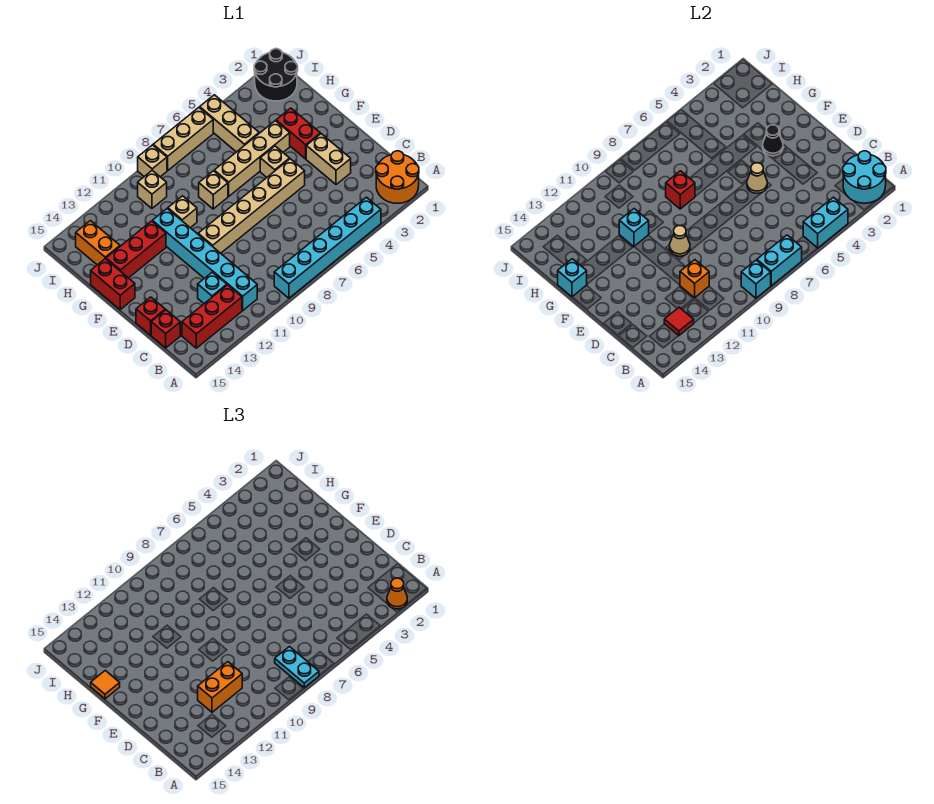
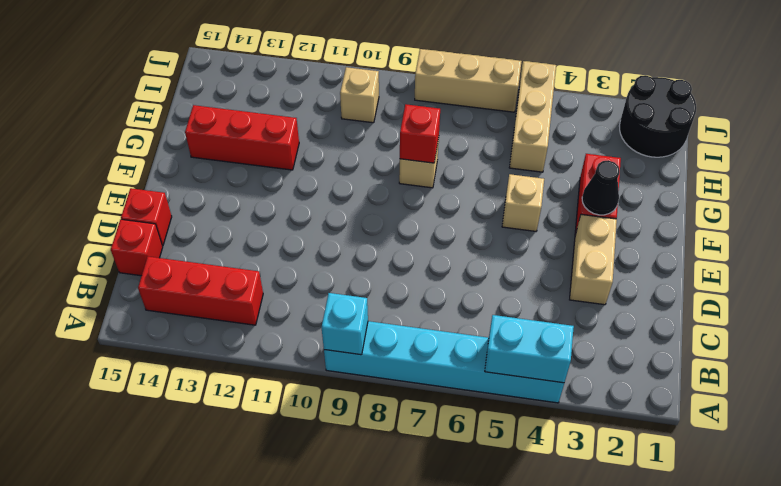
none -> orange round brick A1:B2 level 1
none -> cyan brick B11:G11 level 1
none -> cyan brick C12 level 1
none -> tan brick E5:E10 level 1

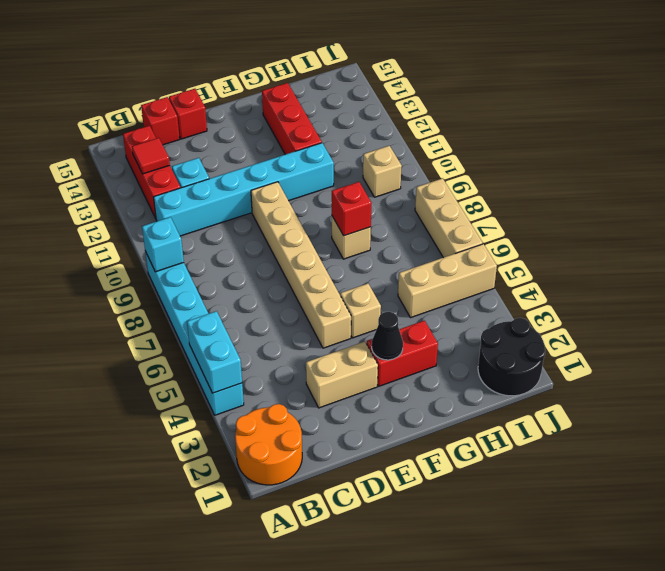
none -> red brick F15:G15 level 1
none -> tan brick G4:G7 level 1
none -> tan brick G10 level 1
none -> orange brick H14:I14 level 1

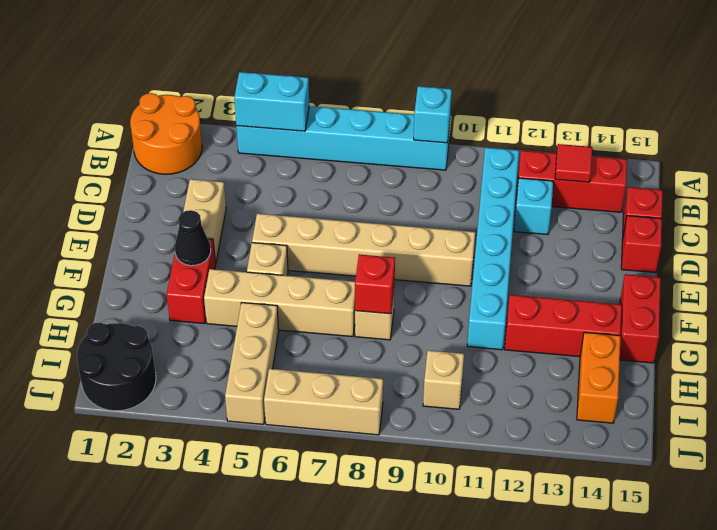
none -> tan brick G10 level 1
none -> tan brick J9 level 1
none -> cyan round brick A1:B2 level 2
none -> cyan brick A7:A8 level 2

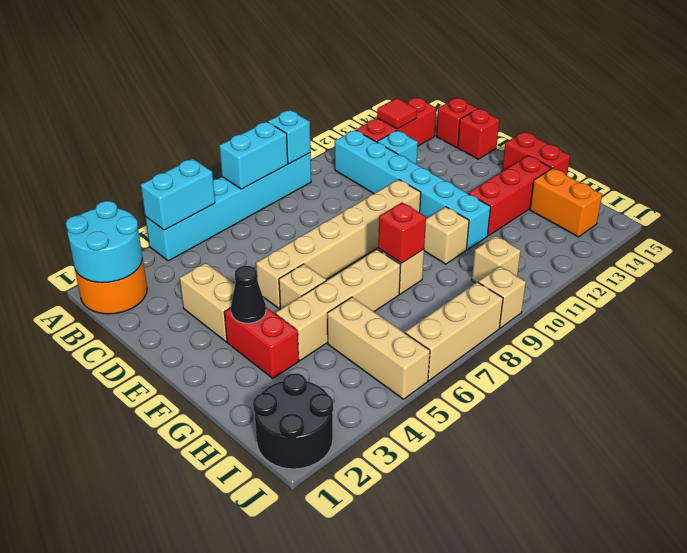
none -> orange brick C11 level 2
none -> tan cone E5 level 2
none -> tan cone E10 level 2
none -> cyan brick G11 level 2

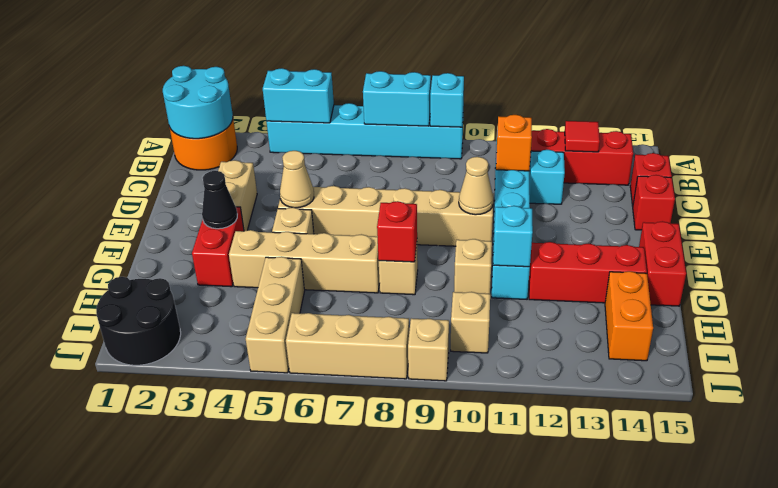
none -> cyan brick G15 level 2
none -> orange cone A2 level 3
none -> cyan plate A8:B8 level 3
none -> orange brick C11:C12 level 3

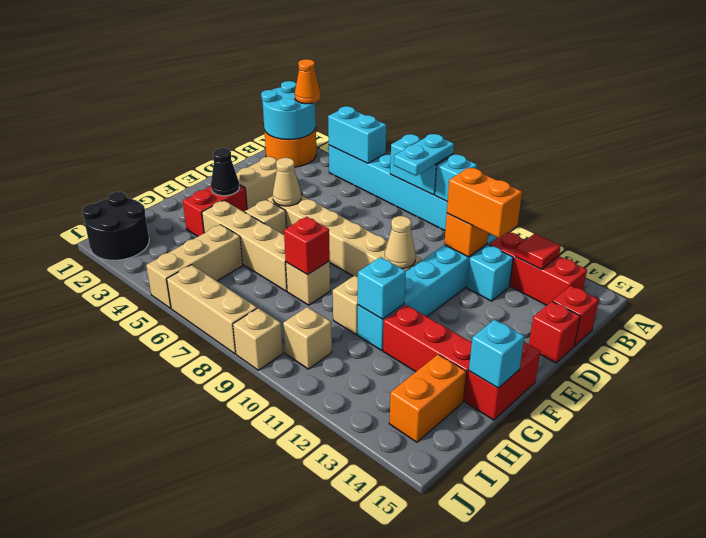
none -> orange tile G15 level 3

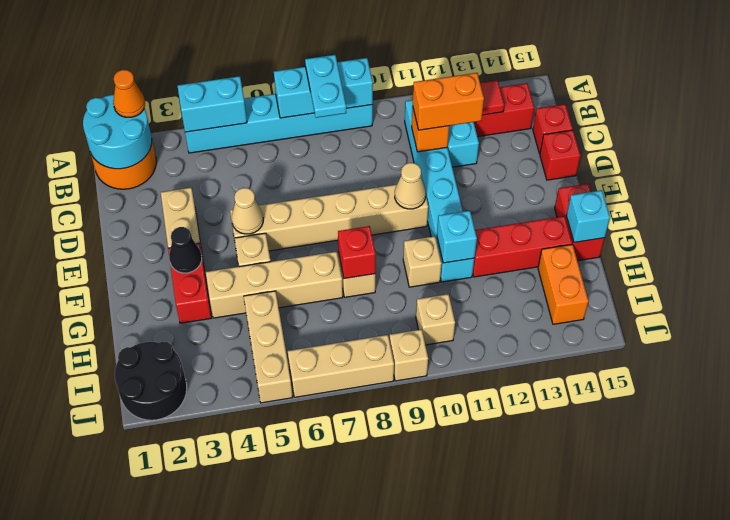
none -> orange tile G15 level 3

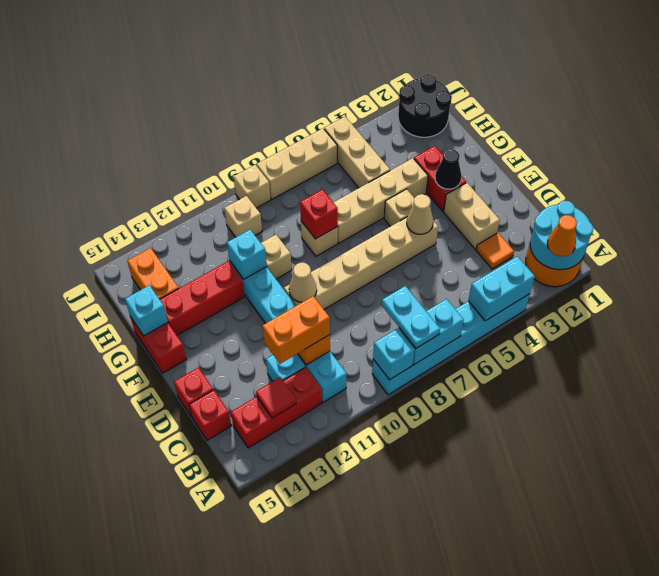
orange tile C3 level 1 -> orange tile G15 level 3

